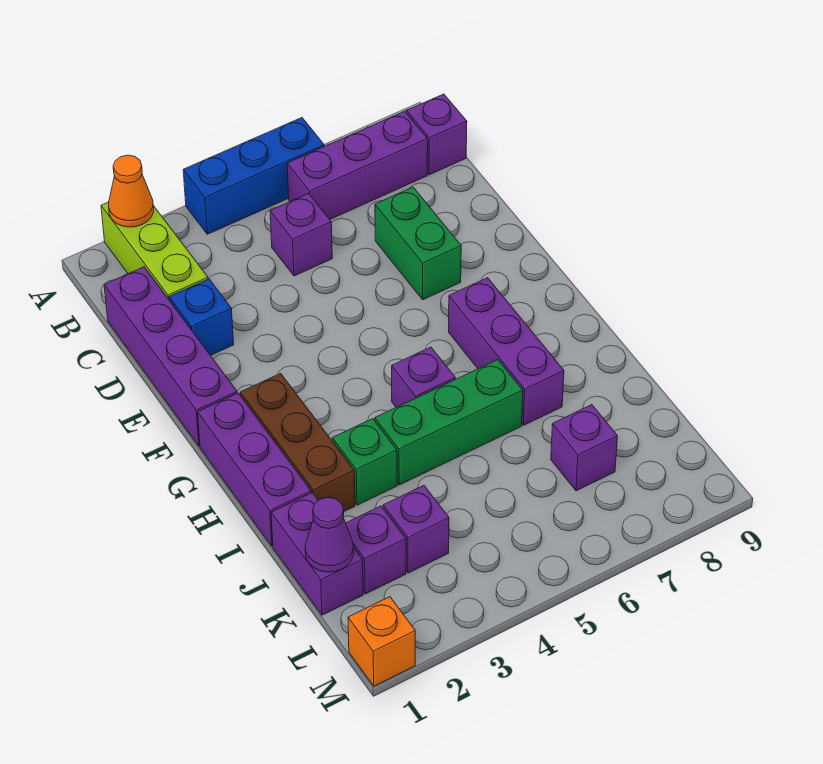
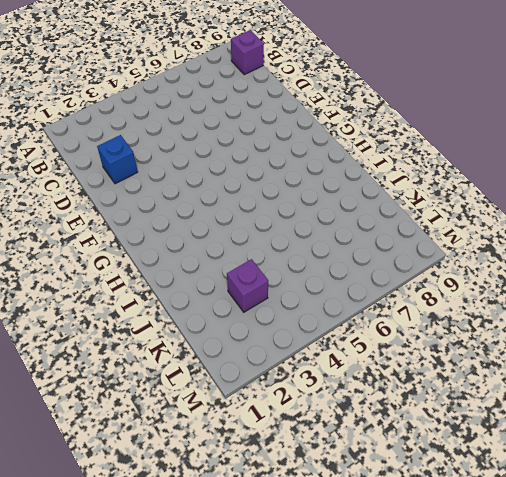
none -> lime brick A2:C2 level 1
none -> blue brick A4:A6 level 1
none -> purple brick B6:B8 level 1

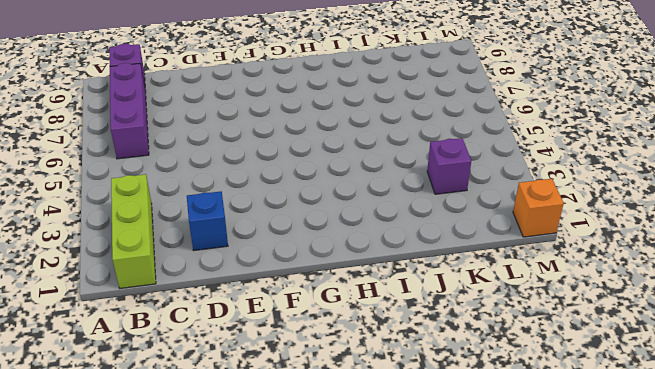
lime brick B1:B3 level 1 -> lime brick A2:C2 level 1
none -> blue brick A4:A6 level 1
none -> purple brick C1:F1 level 1
none -> purple brick C5 level 1

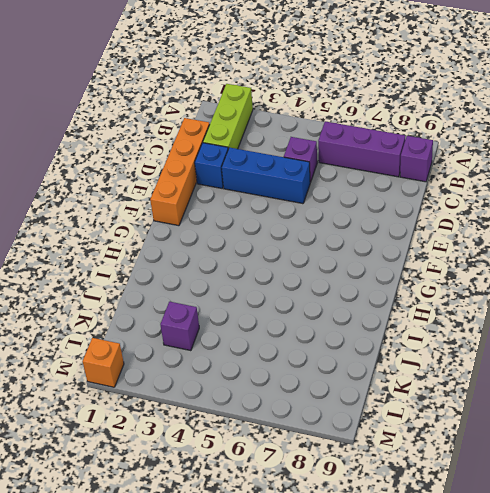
orange brick C1:F1 level 1 -> purple brick C1:F1 level 1
blue brick D3:D5 level 1 -> blue brick A4:A6 level 1
none -> green brick D7:E7 level 1
none -> purple brick G1:I1 level 1
none -> brown brick G2:I2 level 1

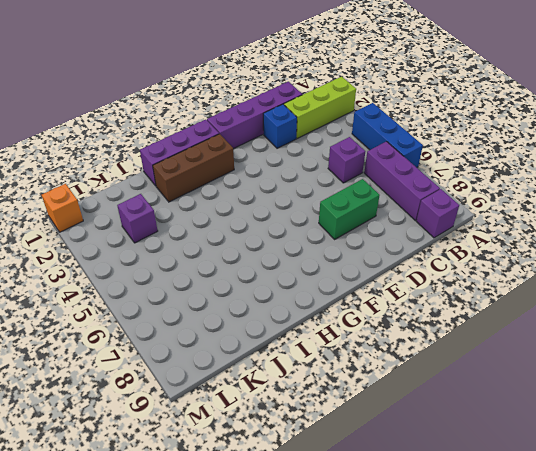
none -> purple brick G7:I7 level 1
none -> purple brick H5 level 1
none -> green brick I3 level 1

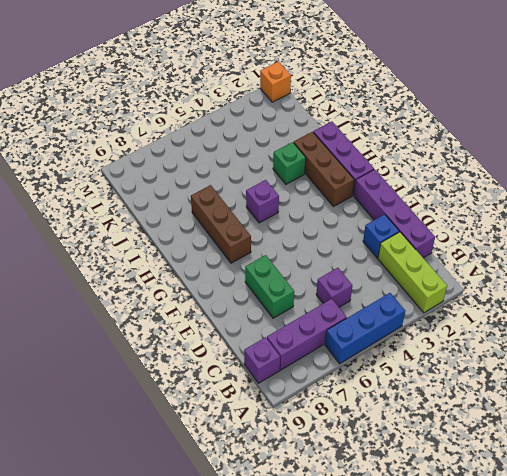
brown brick G7:I7 level 1 -> purple brick G7:I7 level 1
none -> green brick I4:I6 level 1
none -> purple brick J1:K1 level 1
none -> purple brick K2 level 1

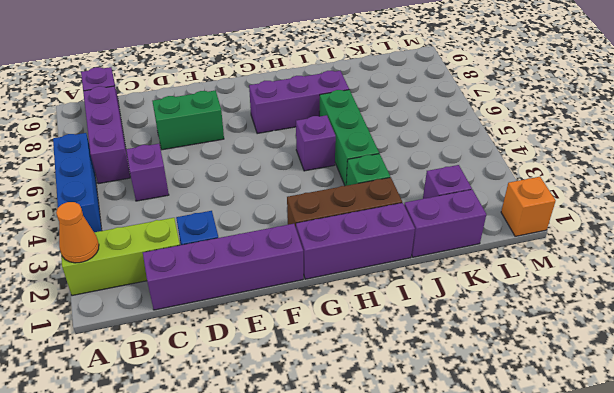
none -> purple brick K3 level 1
none -> purple brick K7 level 1
none -> purple cone K1 level 2

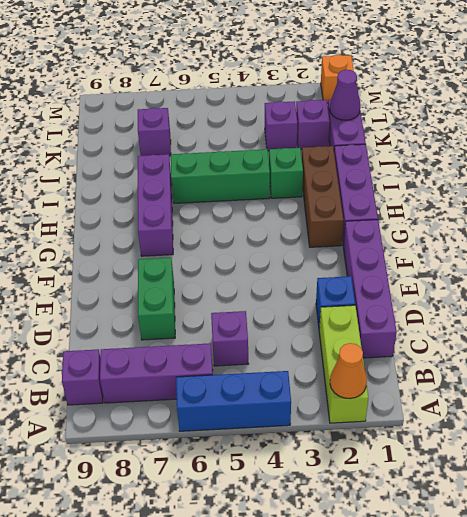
none -> purple brick H5 level 1

